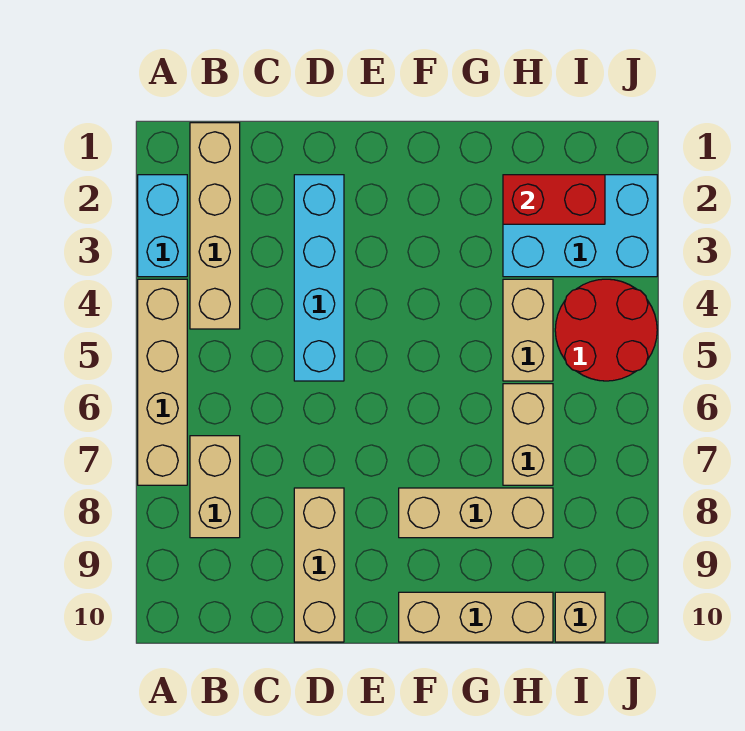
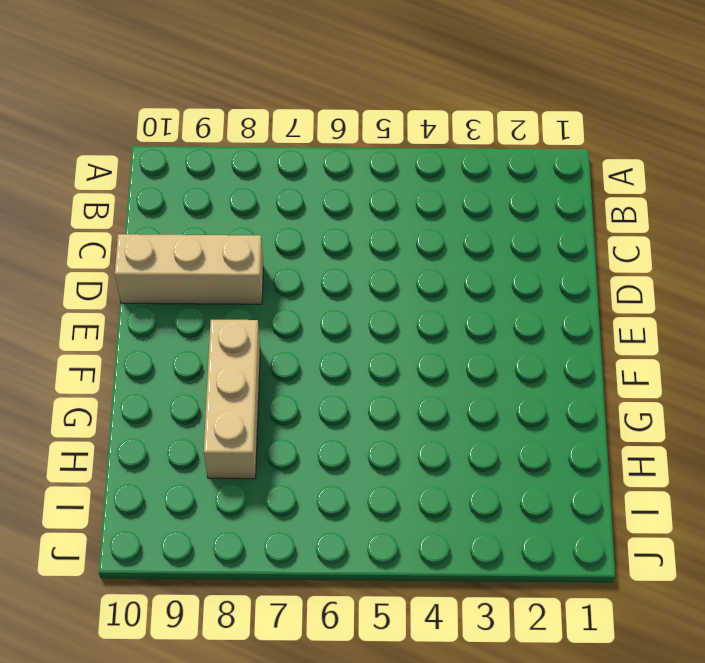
none -> cyan brick A2:A3 level 1
none -> tan brick A4:A7 level 1
none -> tan brick B1:B4 level 1

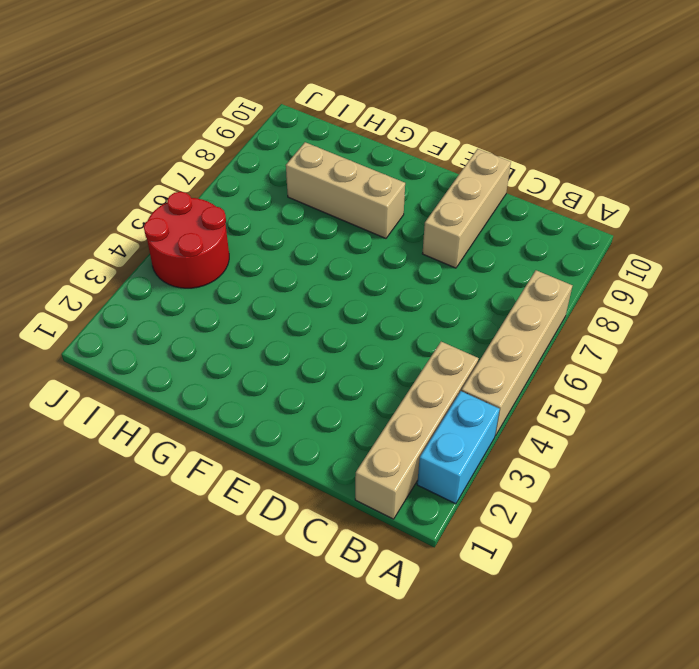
none -> tan brick B7:B8 level 1
none -> cyan brick D2:D5 level 1
none -> tan brick F10:H10 level 1

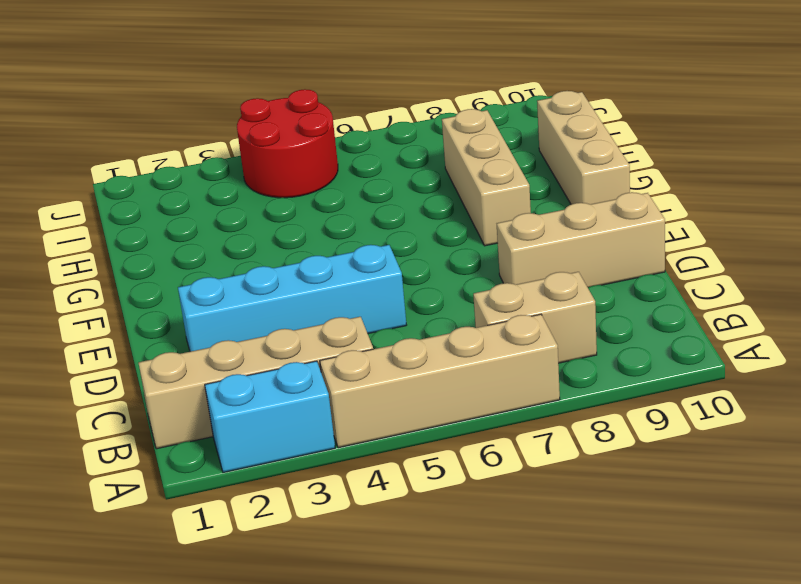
none -> cyan brick H2:J3 level 1
none -> tan brick H4:H5 level 1
none -> tan brick H6:H7 level 1

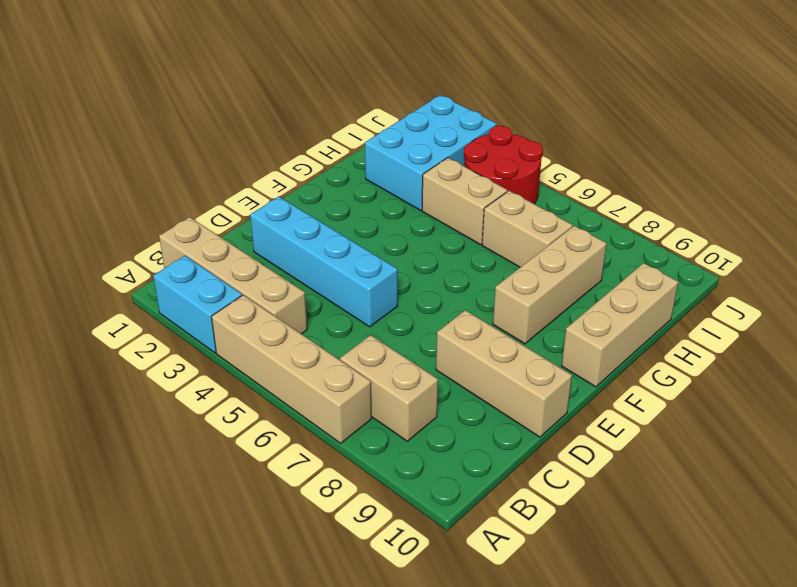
none -> tan brick I10 level 1
none -> red brick H2:I2 level 2

